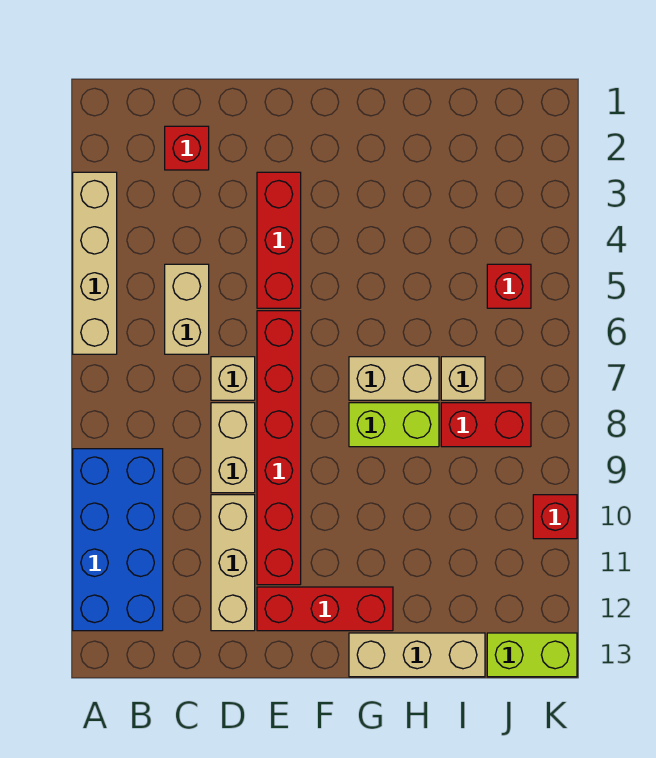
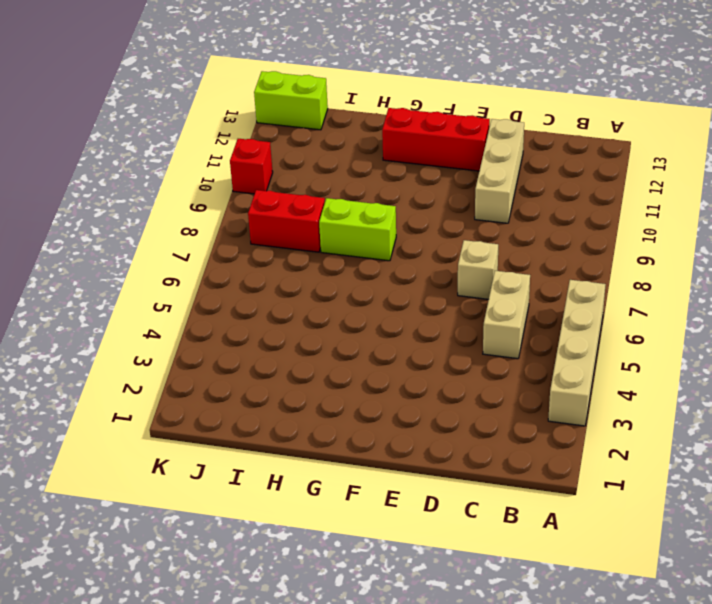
none -> blue brick A9:B12 level 1
none -> red brick C2 level 1
none -> tan brick D8:D9 level 1

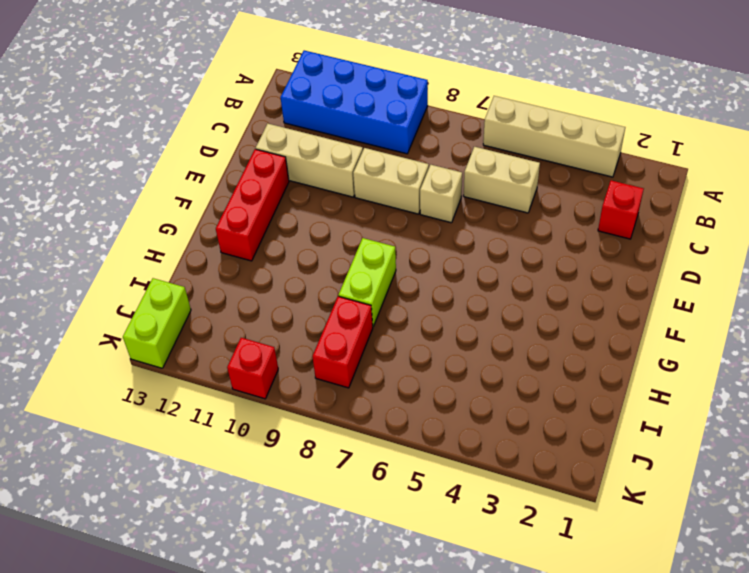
none -> red brick E3:E5 level 1
none -> red brick E6:E11 level 1
none -> tan brick G7:H7 level 1

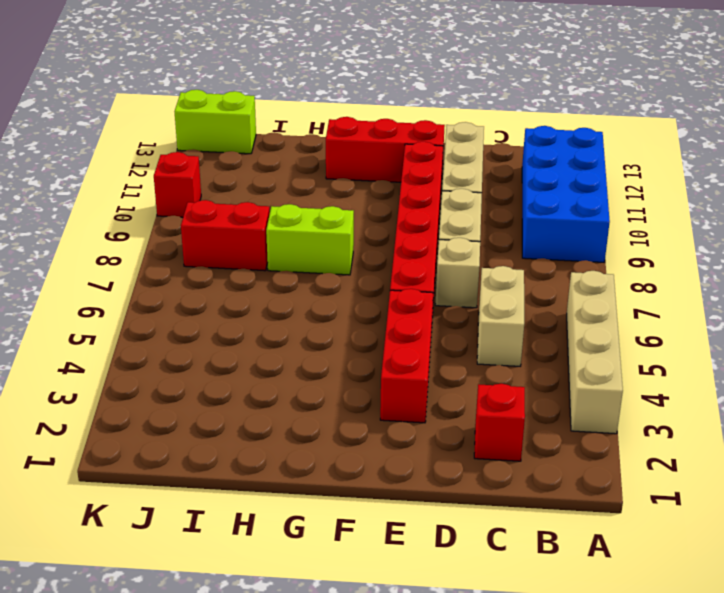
none -> tan brick G7:H7 level 1
none -> tan brick G13:I13 level 1
none -> tan brick I7 level 1

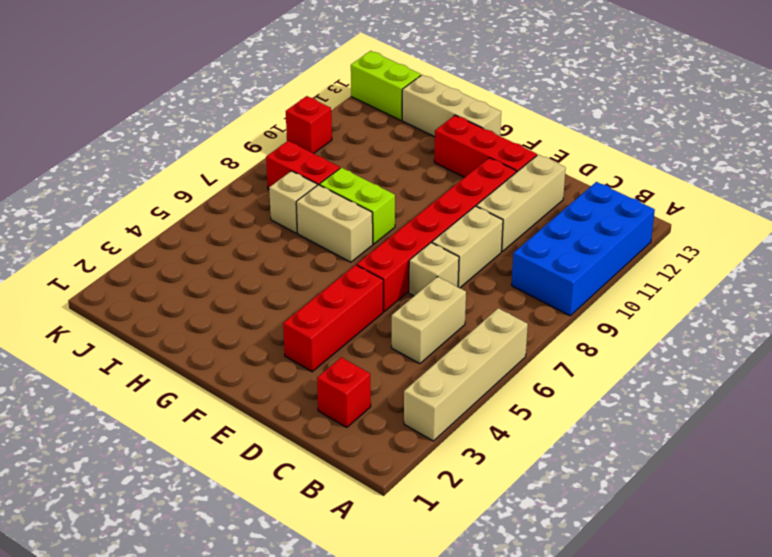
none -> red brick J5 level 1

